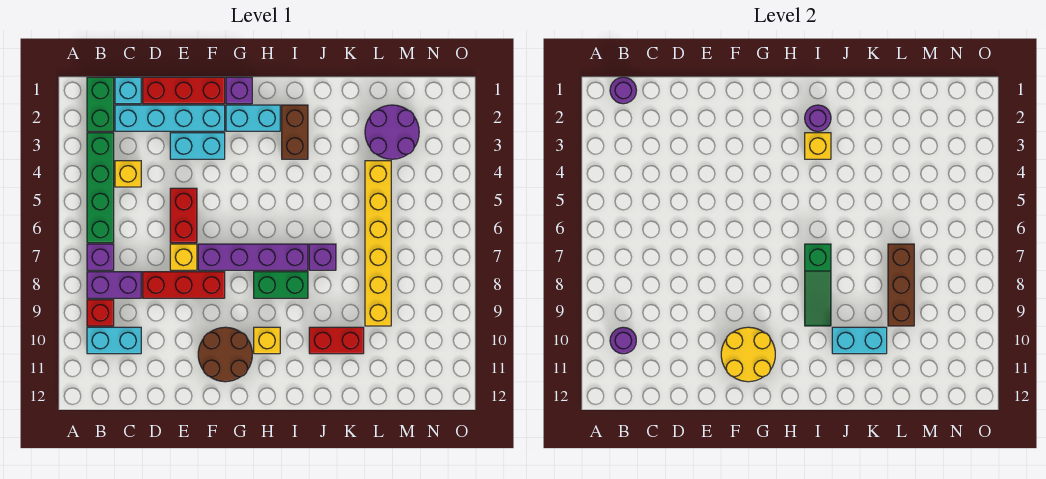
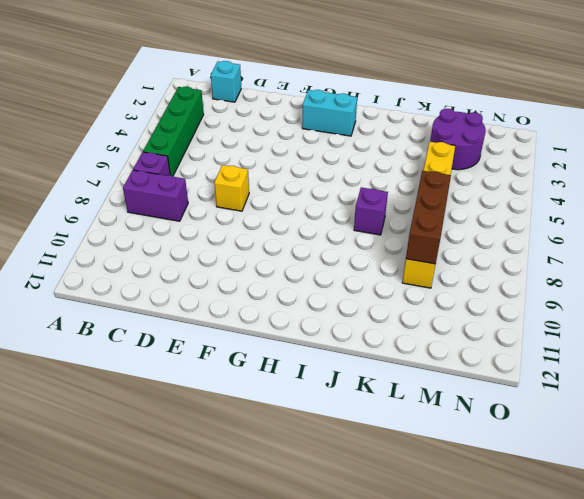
none -> green brick B1:B2 level 1
none -> red brick B9 level 1
none -> cyan brick B10:C10 level 1
none -> cyan brick C2:F2 level 1

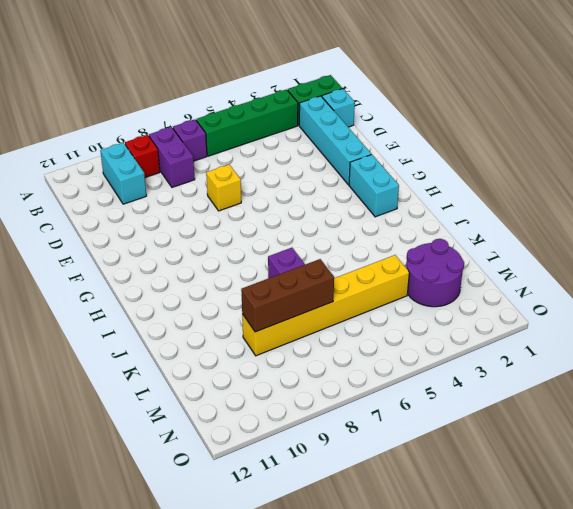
none -> yellow brick C4 level 1
none -> red brick D1:F1 level 1
none -> red brick D8:F8 level 1
none -> cyan brick E3:F3 level 1

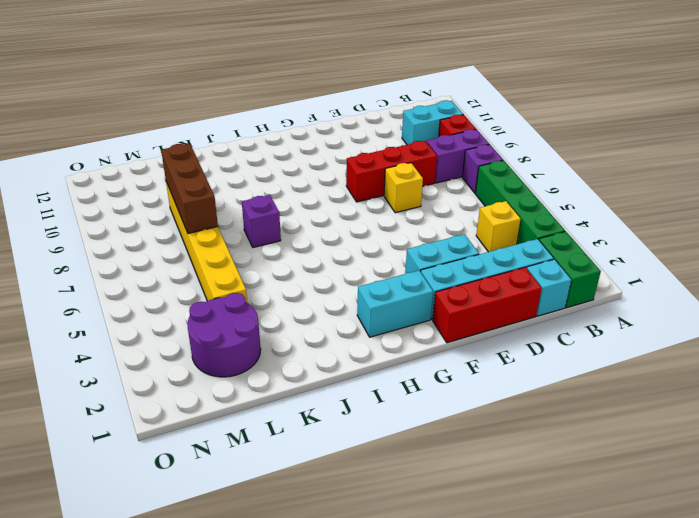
none -> red brick E5:E6 level 1
none -> purple brick F7:I7 level 1
none -> brown round brick F10:G11 level 1
none -> purple brick G1 level 1

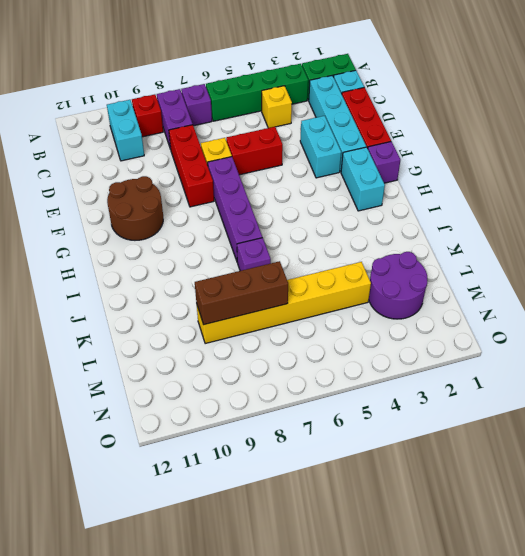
none -> green brick H8:I8 level 1
none -> yellow brick H10 level 1
none -> brown brick I2:I3 level 1
none -> red brick J10:K10 level 1

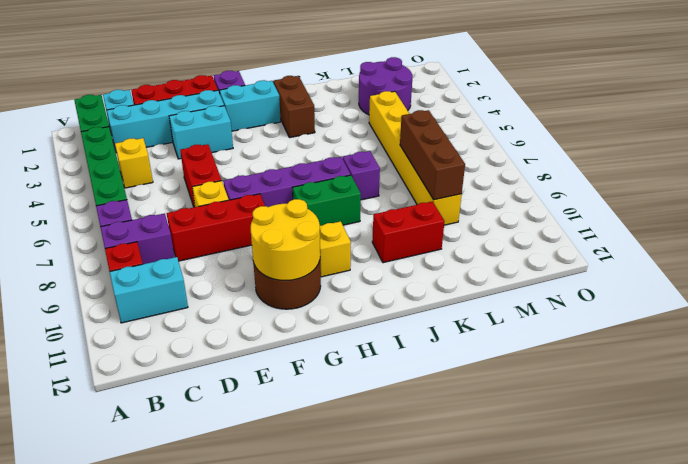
none -> purple round brick B1 level 2
none -> purple round brick B10 level 2
none -> purple round brick I2 level 2
none -> yellow brick I3 level 2

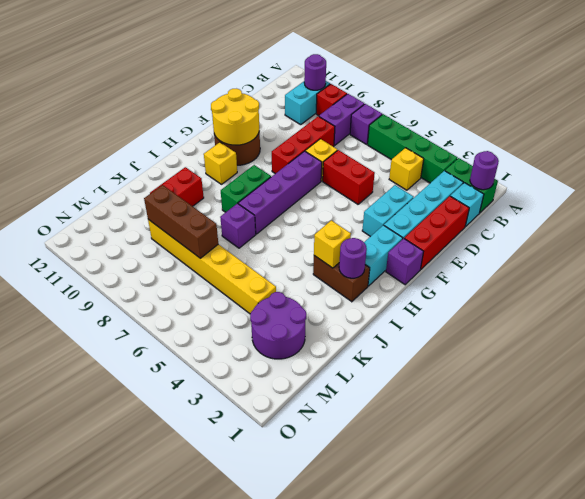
none -> green slope I7:I9 level 2 top 7
none -> cyan brick J10:K10 level 2

